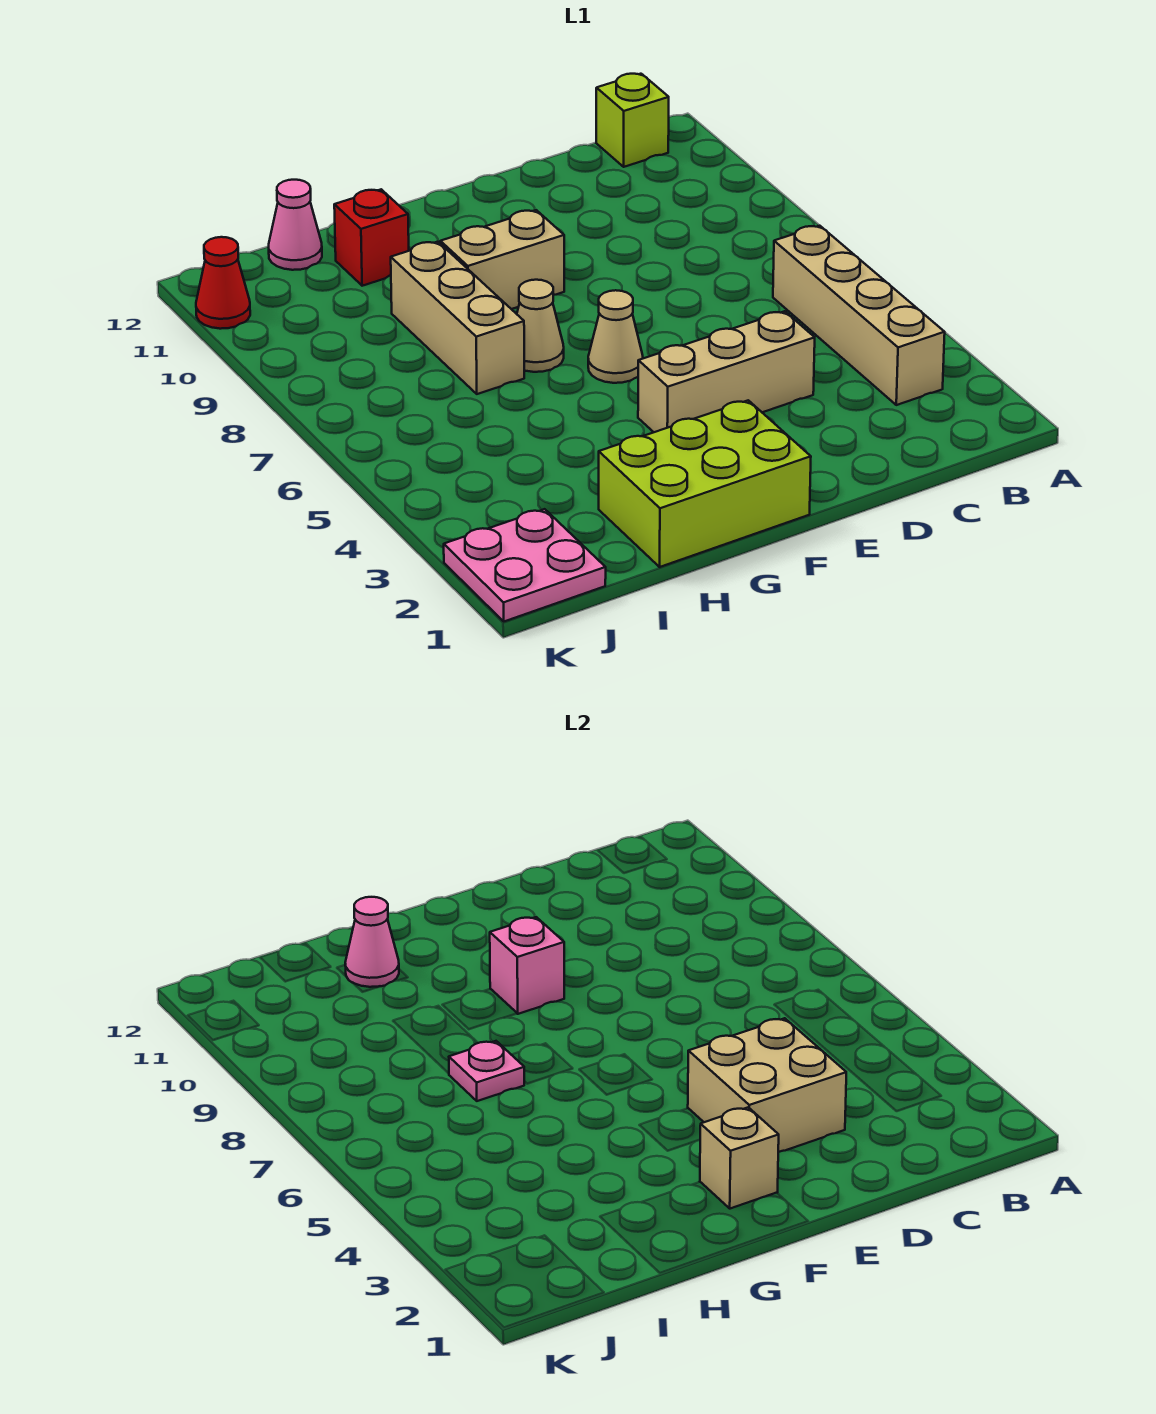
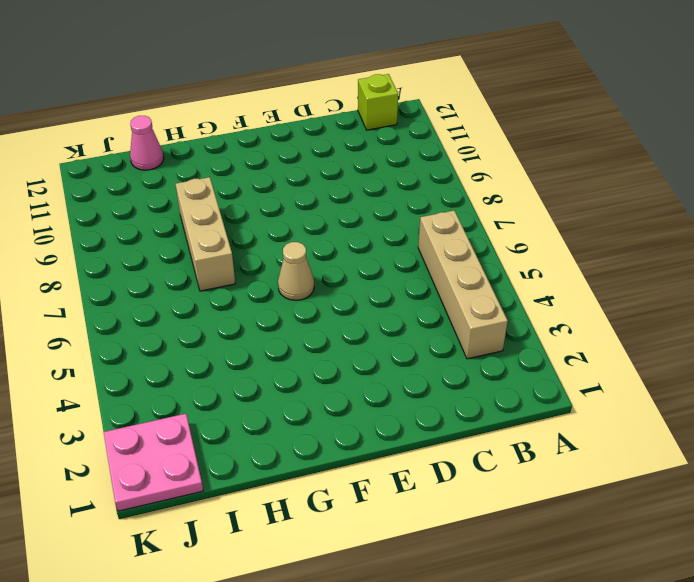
none -> tan brick D4:F4 level 1
none -> lime brick F1:H2 level 1
none -> tan brick F9:G9 level 1

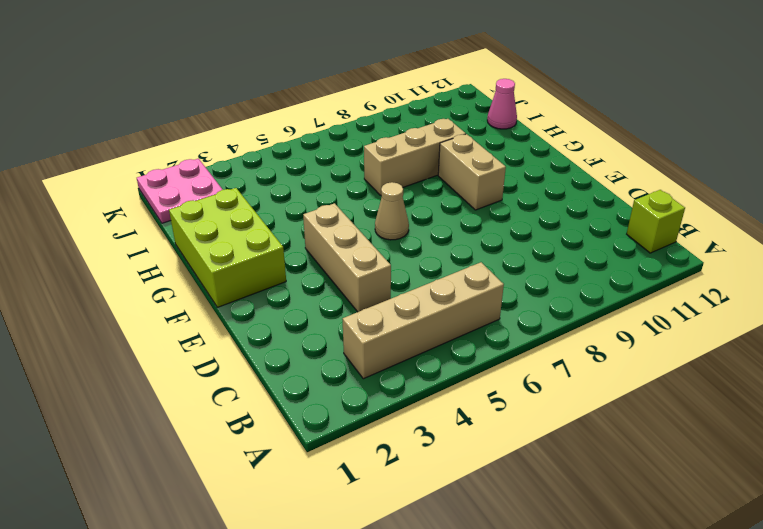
none -> tan cone G7 level 1
none -> red brick H11 level 1
none -> red cone K11 level 1

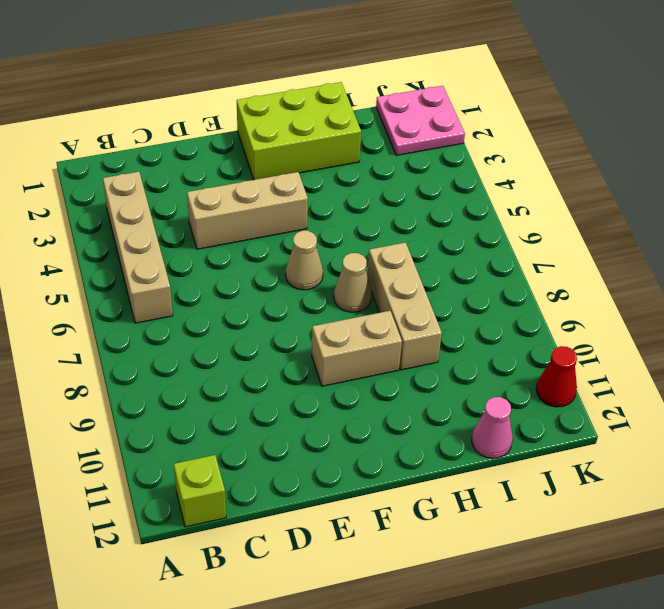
none -> red brick H11 level 1
none -> tan brick D3:E4 level 2
none -> tan brick F2 level 2

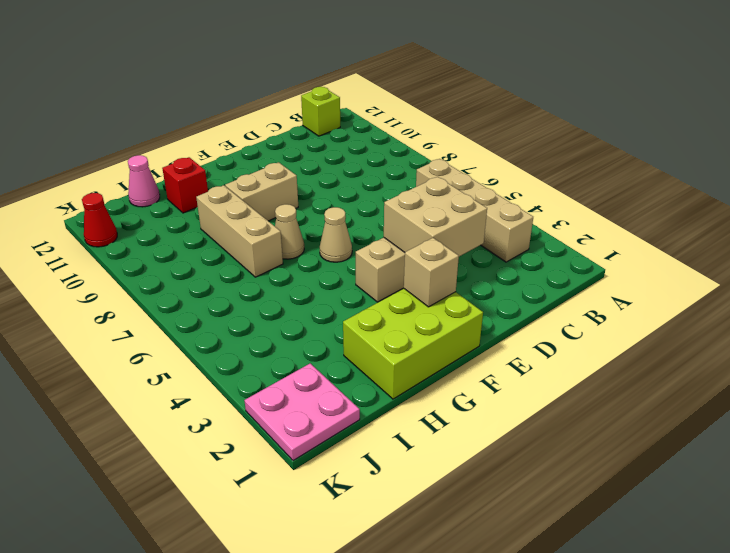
none -> pink brick F9 level 2
none -> pink plate H7 level 2
none -> pink cone H11 level 2

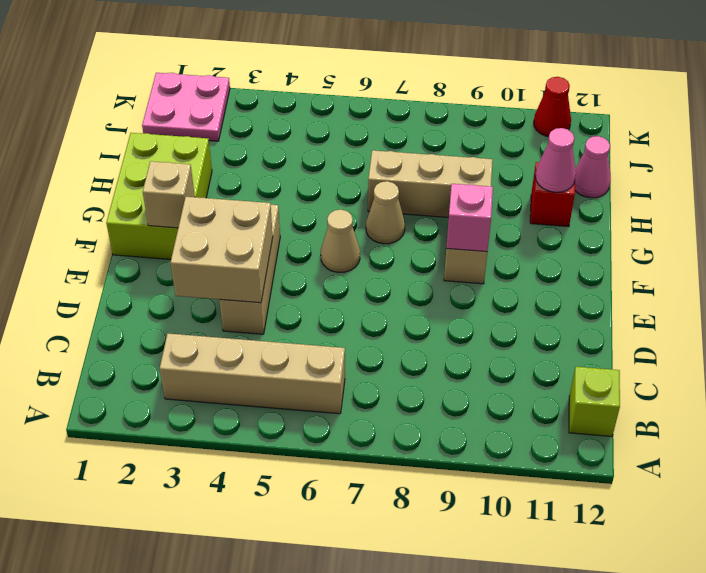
none -> pink plate H7 level 2

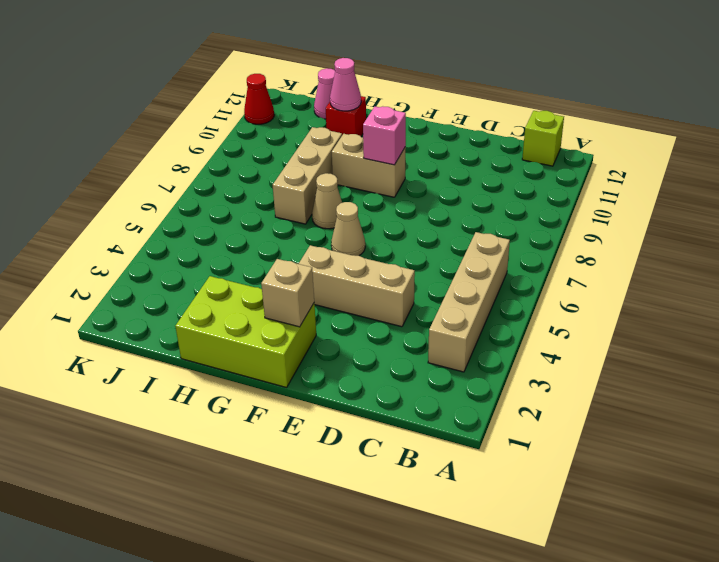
none -> pink plate J1:K2 level 1
none -> tan brick D3:E4 level 2
none -> pink plate H7 level 2

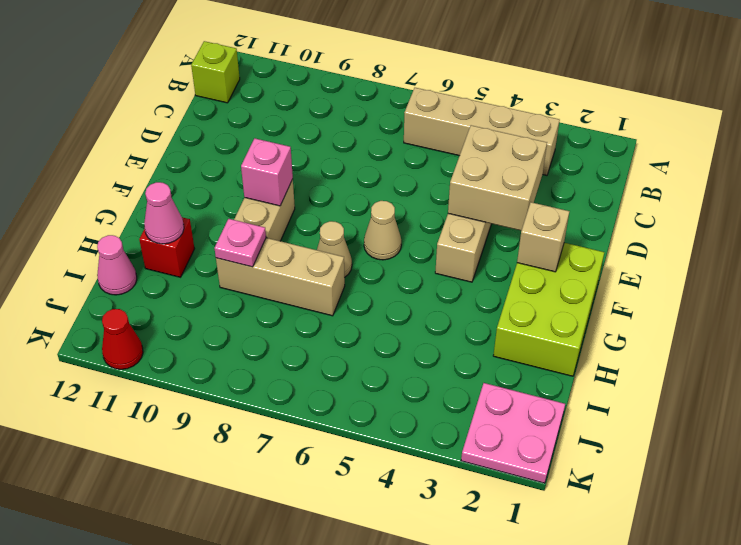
pink plate H9 level 2 -> pink plate H7 level 2

